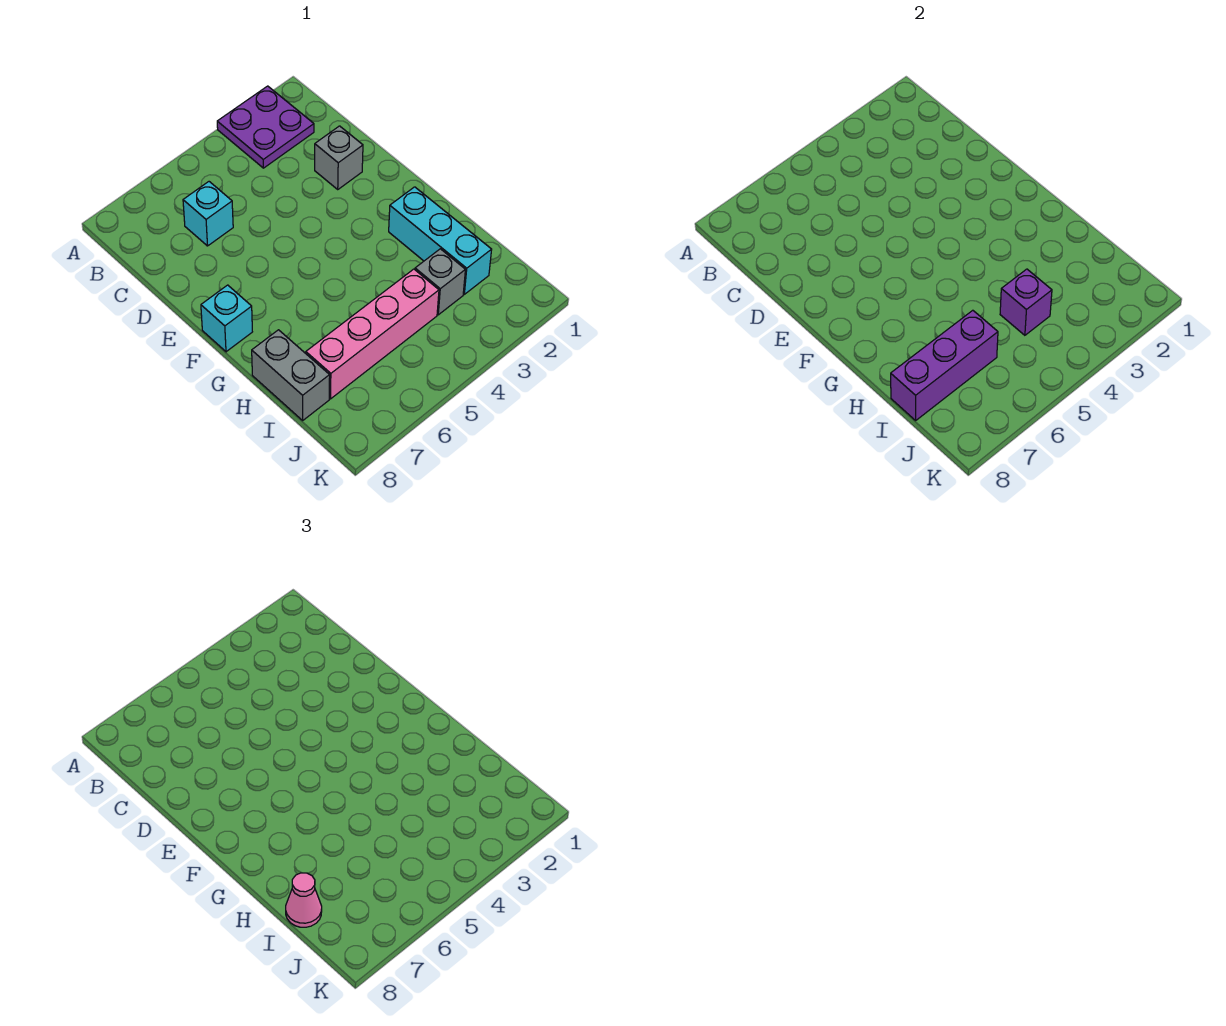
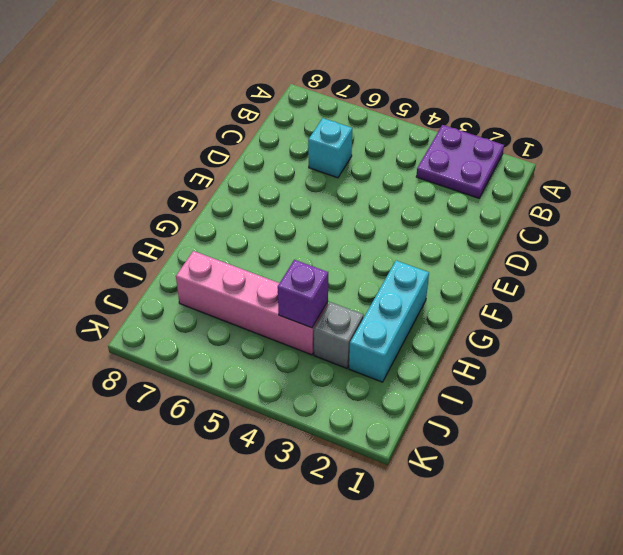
none -> grey brick D2 level 1
none -> cyan brick F8 level 1

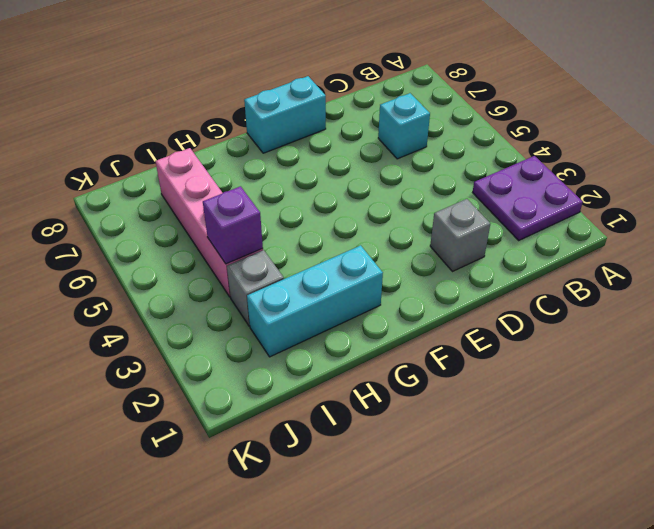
cyan brick E8:F8 level 1 -> cyan brick F8 level 1
none -> grey brick H8:I8 level 1
none -> purple brick I6:I8 level 2

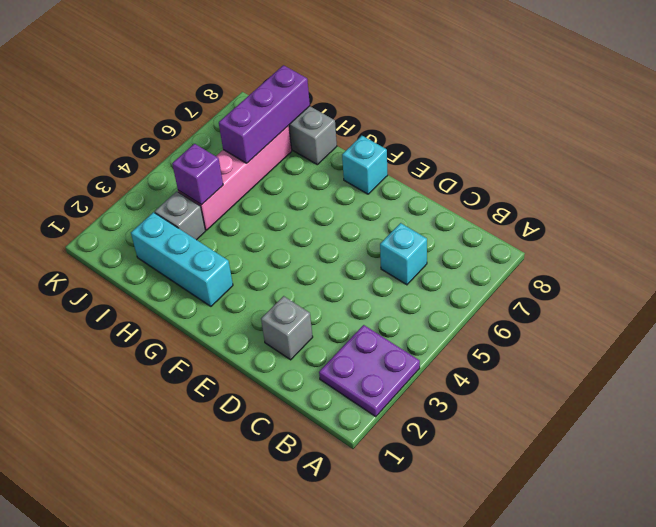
none -> pink cone I8 level 3

